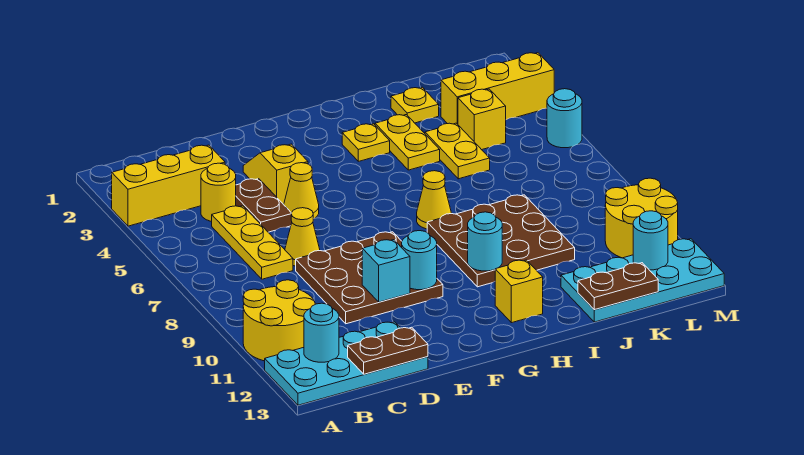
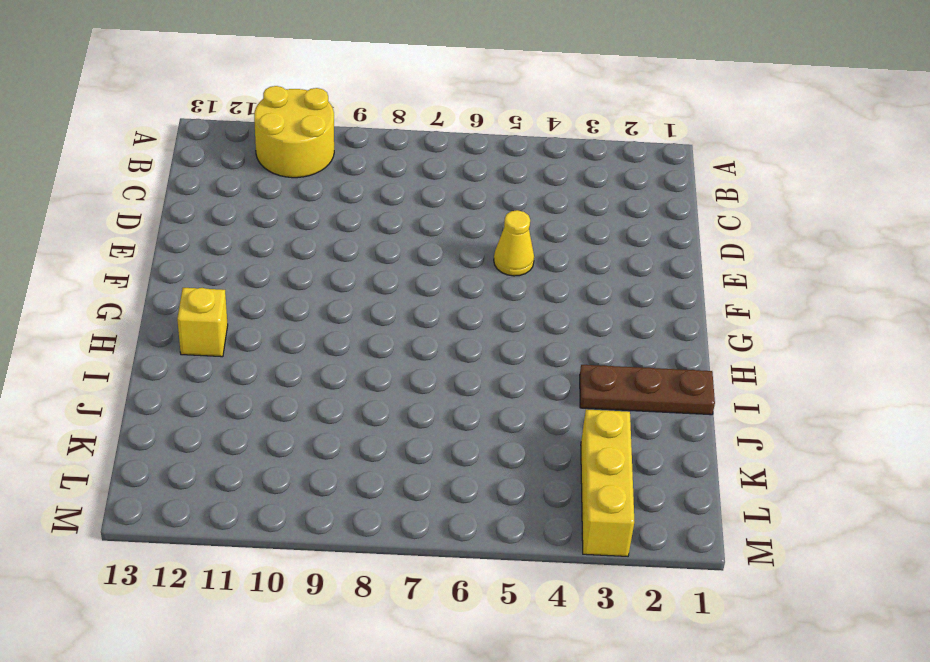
brown plate I1:I3 level 1 -> yellow plate I3:I4 level 1
none -> yellow brick A3:C3 level 1
none -> cyan plate A12:D13 level 1
none -> yellow round brick C4 level 1

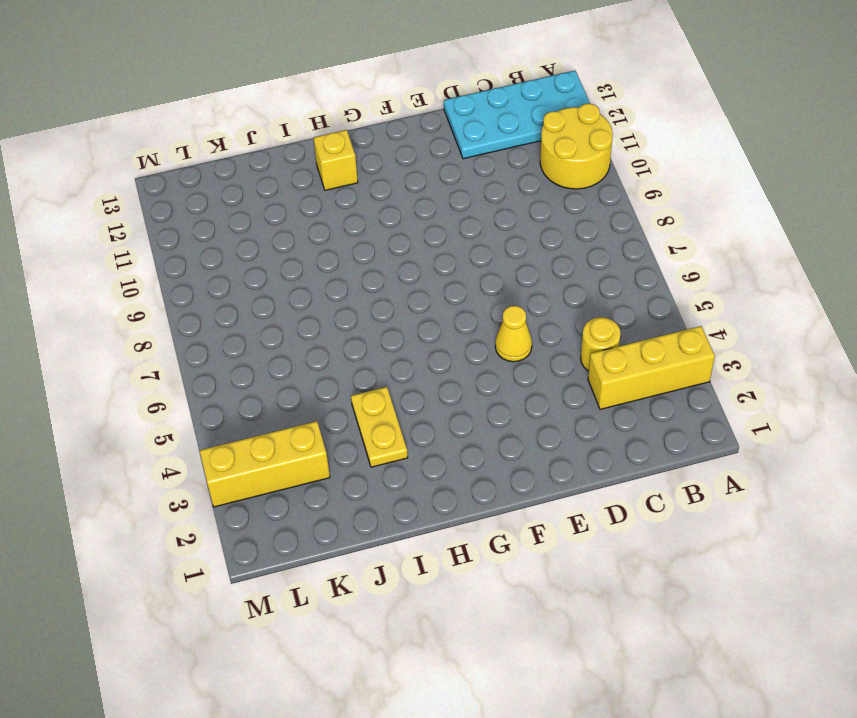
none -> yellow plate C5:C7 level 1
none -> brown plate D4:D5 level 1
none -> yellow cone D7 level 1

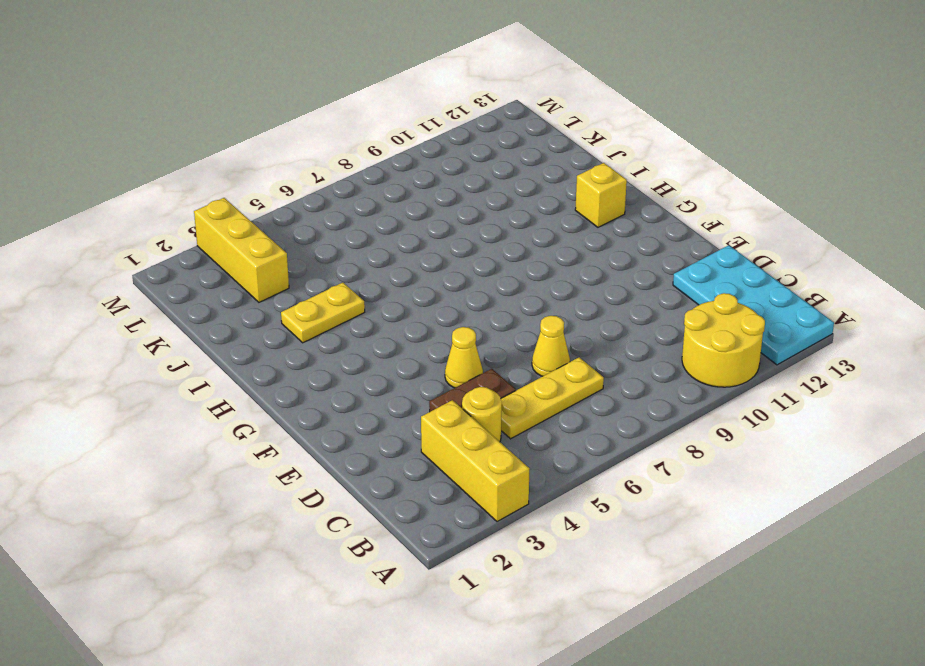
none -> brown plate D8:F10 level 1
none -> yellow slope E3:E4 level 1 top 4
none -> yellow plate H3 level 1

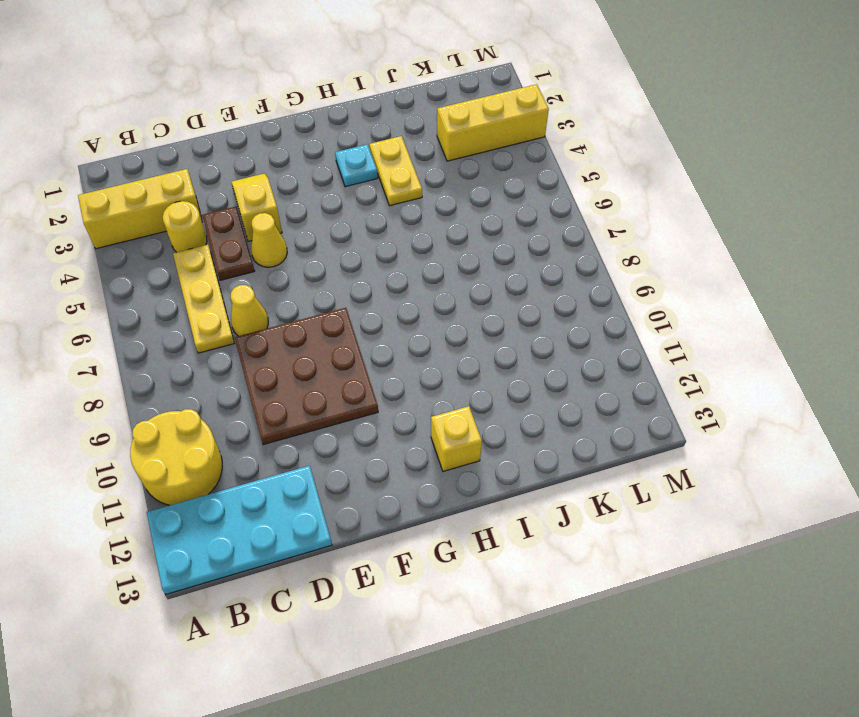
cyan plate H3 level 1 -> yellow plate H3 level 1
none -> yellow cone H7 level 1
none -> brown plate H8:J10 level 1
none -> yellow plate J2 level 1

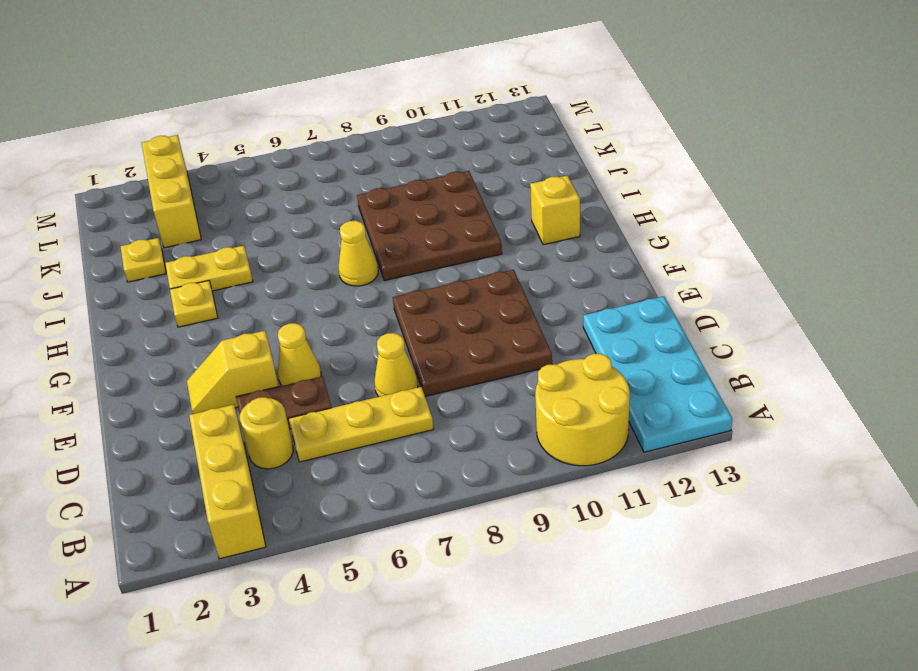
none -> yellow plate J4:J5 level 1
none -> cyan plate J12:M13 level 1
none -> yellow brick K4 level 1

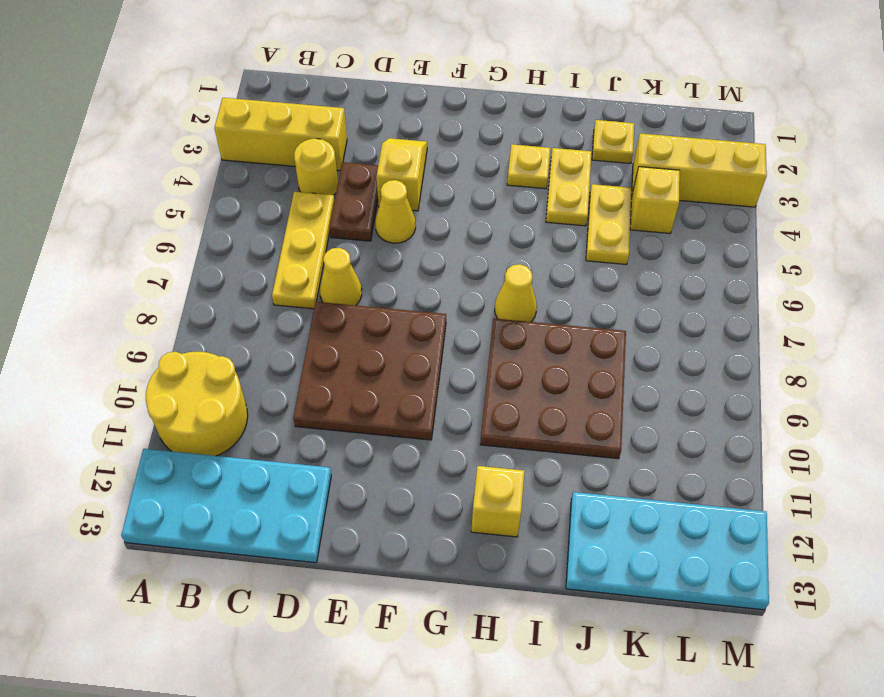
none -> yellow round brick L10:M11 level 1
none -> cyan round brick M5 level 1
none -> cyan round brick B12 level 2

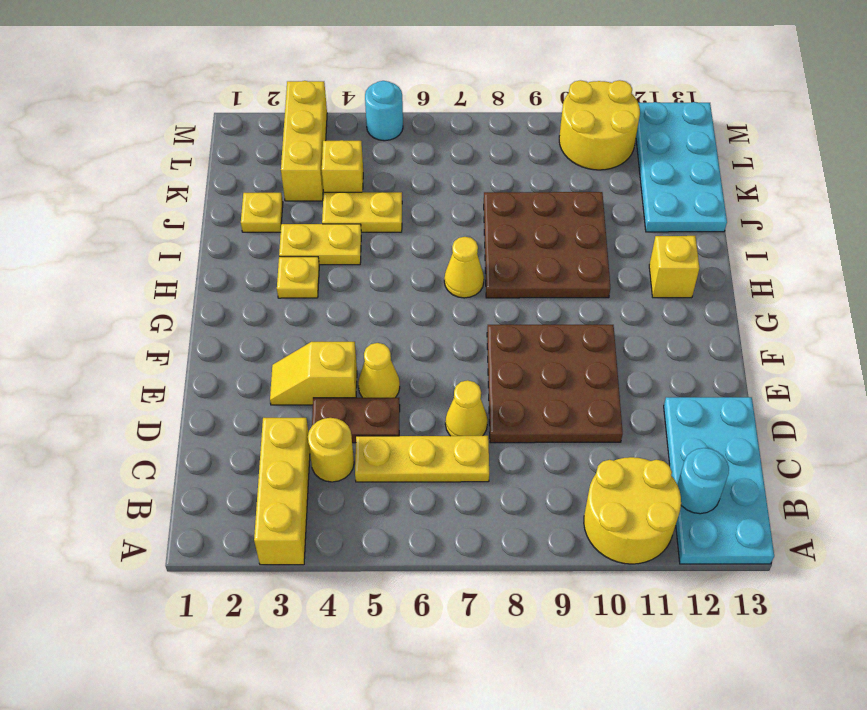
none -> brown plate C13:D13 level 2
none -> cyan brick E10 level 2
none -> cyan round brick F10 level 2

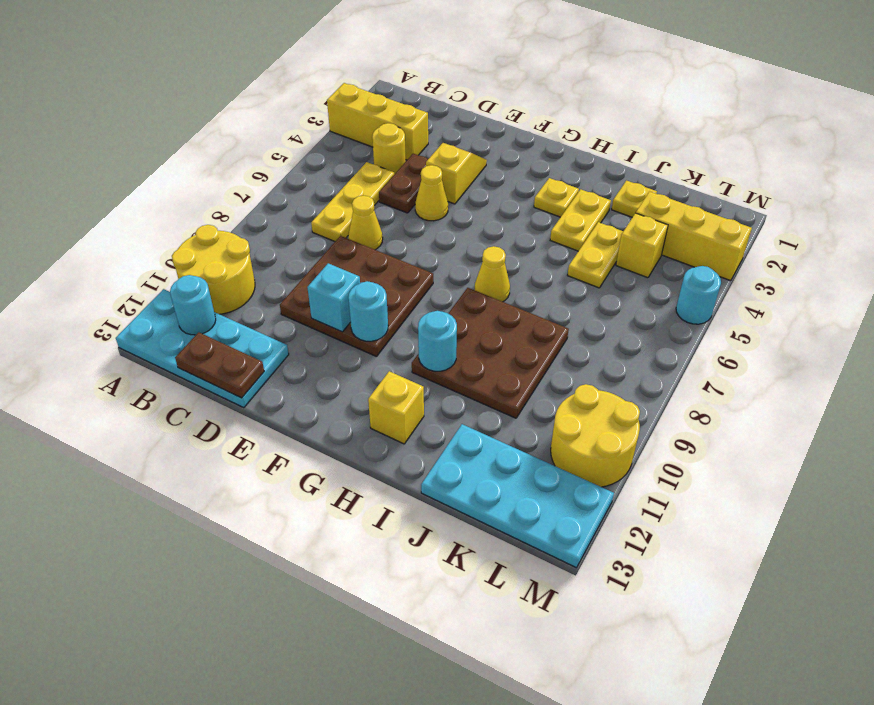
none -> brown plate J13:K13 level 2
none -> cyan round brick L12 level 2

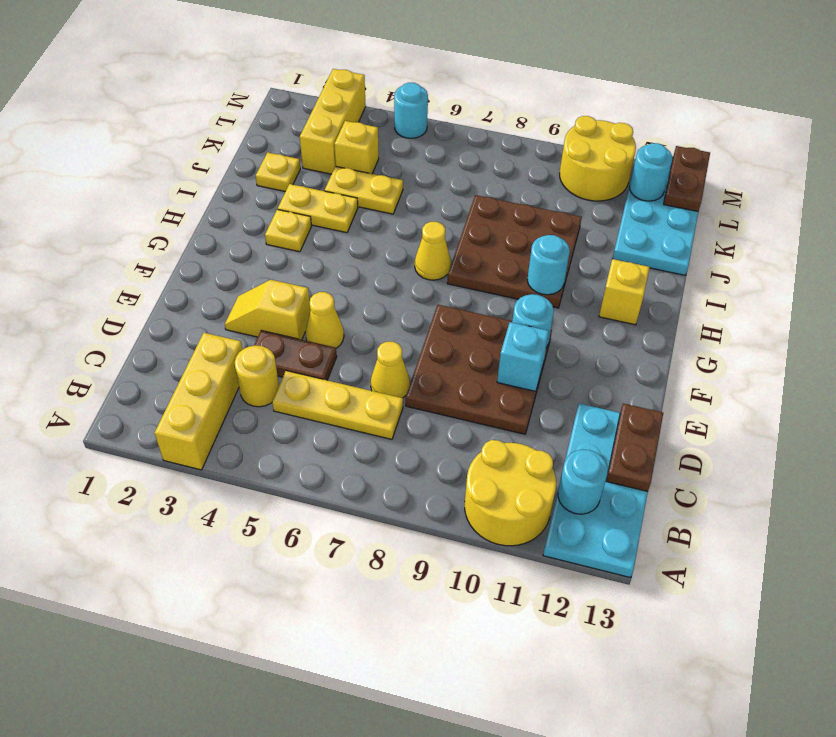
brown plate L13:M13 level 2 -> brown plate J13:K13 level 2

